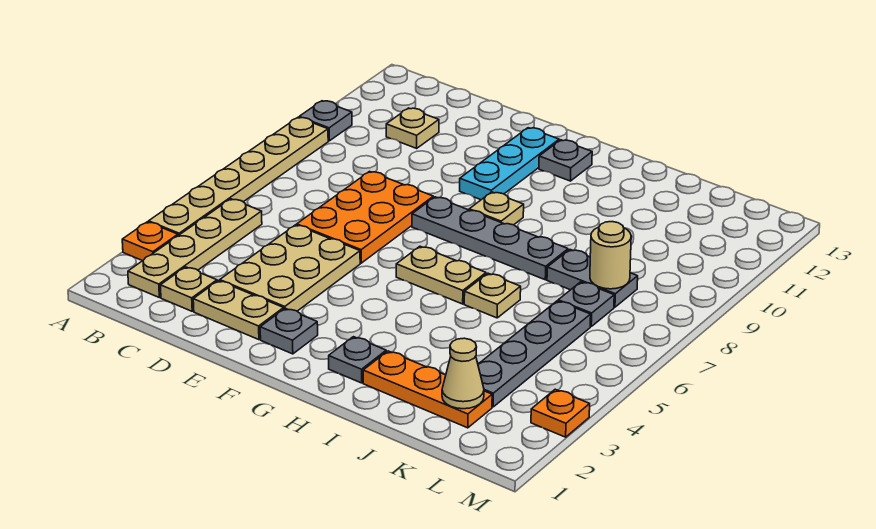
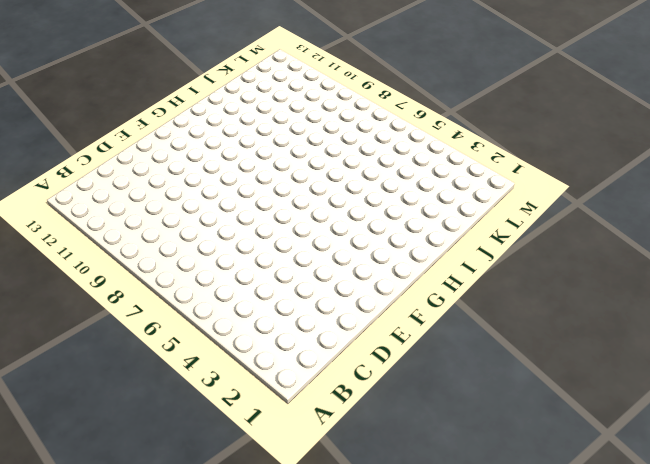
none -> orange plate A3 level 1
none -> tan plate A4:A9 level 1
none -> grey plate A10 level 1

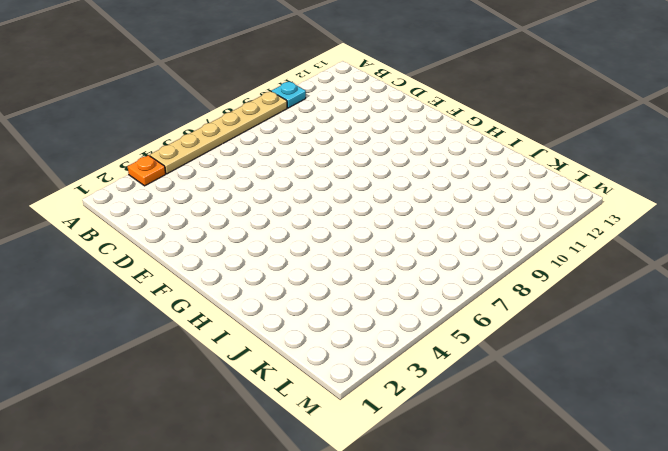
cyan plate A10 level 1 -> grey plate A10 level 1
none -> tan plate B2:B5 level 1
none -> tan plate C2 level 1
none -> tan plate C11 level 1

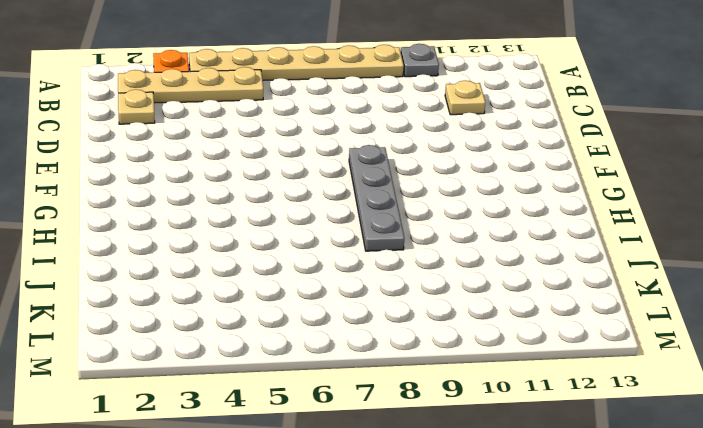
none -> tan plate D2:E2 level 1
none -> tan plate D3:E5 level 1
none -> orange plate D6:E8 level 1

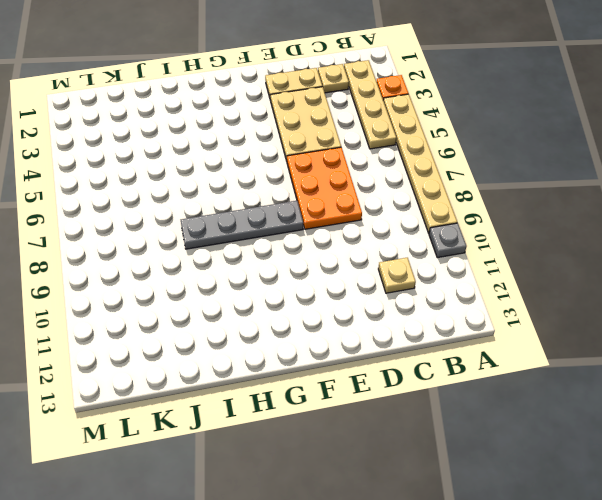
none -> grey plate F2 level 1
none -> cyan plate F10:F12 level 1
none -> tan plate G6:H6 level 1

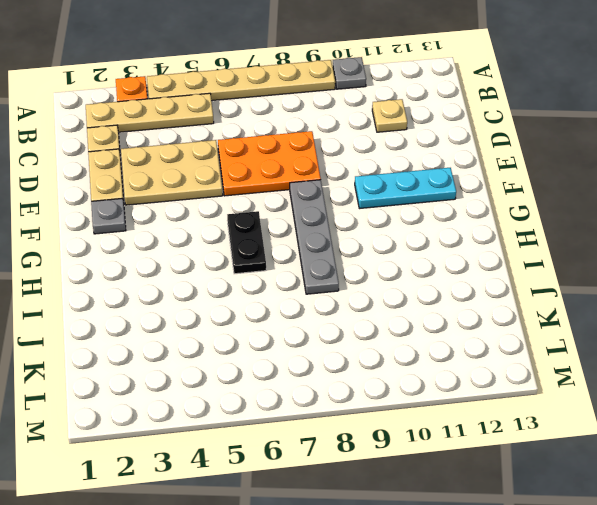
black plate G6:H6 level 1 -> tan plate G6:H6 level 1
none -> tan plate G9 level 1
none -> grey plate G12 level 1
none -> grey plate H2 level 1

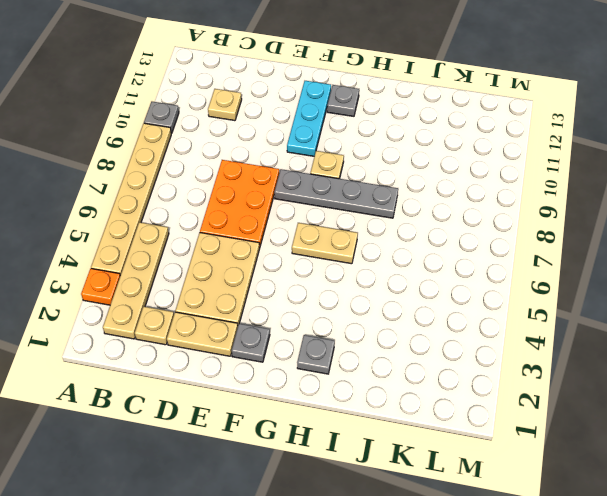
none -> orange plate I2:K2 level 1
none -> tan plate I6 level 1
none -> grey plate J8:K8 level 1

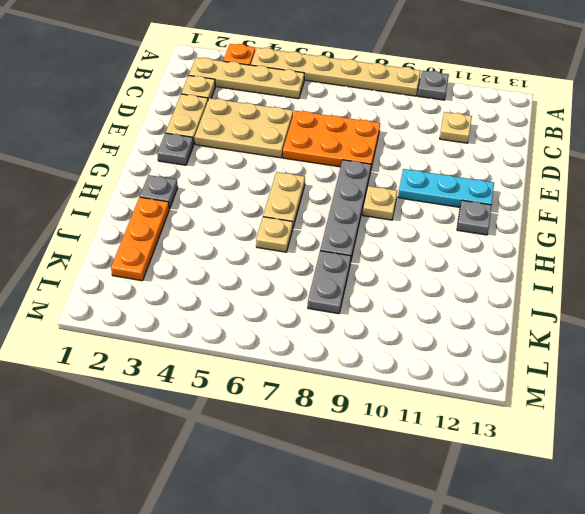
none -> grey plate K3:K6 level 1
none -> grey plate K7 level 1
none -> orange plate M3 level 1

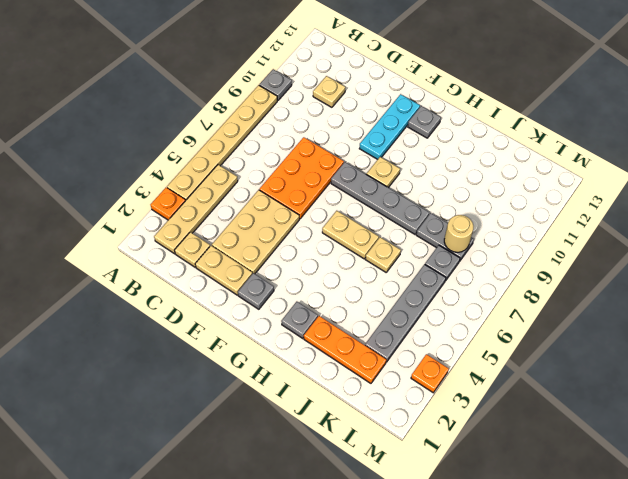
none -> tan cone K2 level 2

